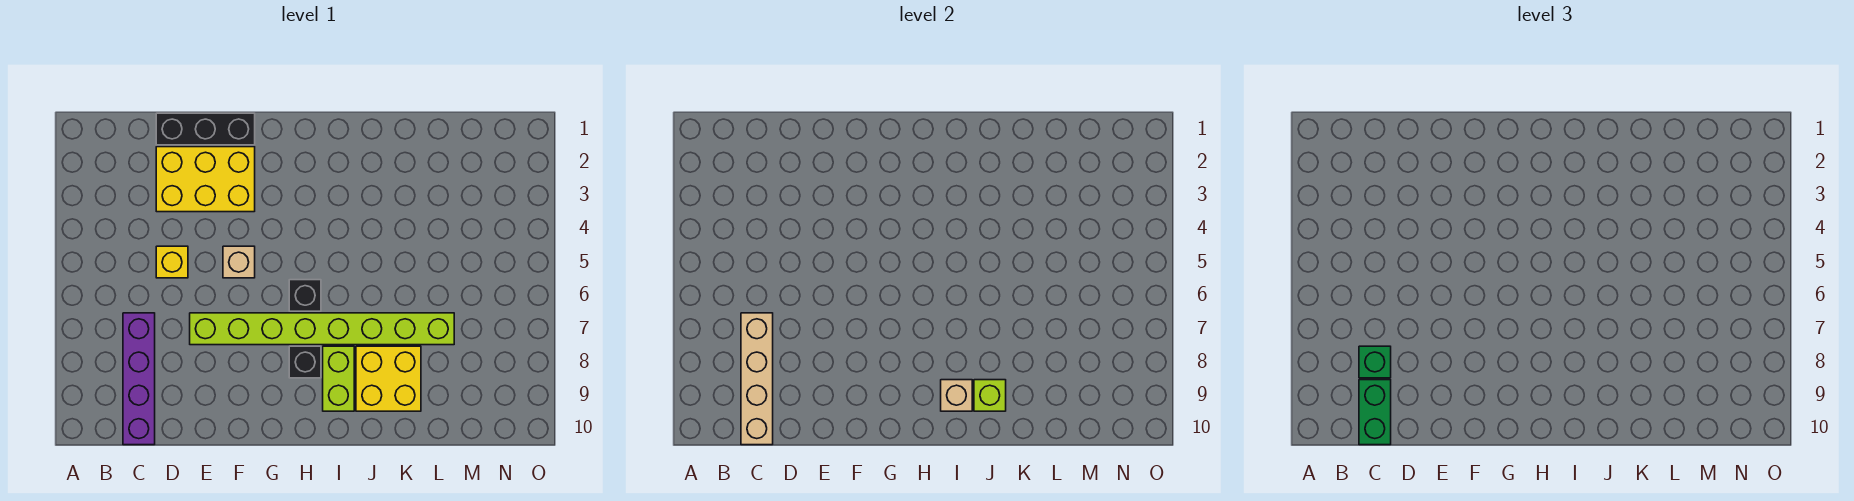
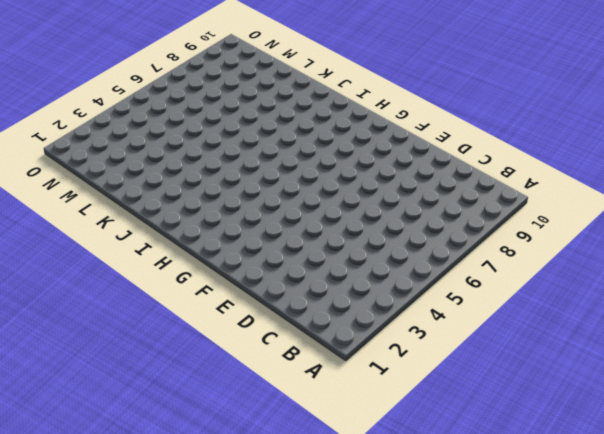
none -> purple brick C7:C10 level 1
none -> black brick D1:F1 level 1
none -> yellow brick D2:F3 level 1

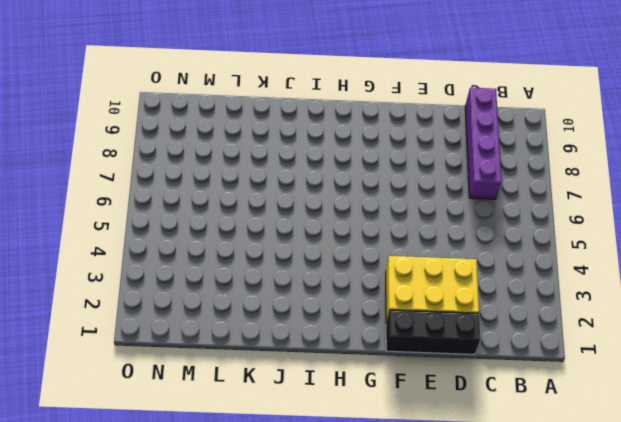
none -> yellow brick D5 level 1
none -> lime brick E7:L7 level 1
none -> tan brick F5 level 1

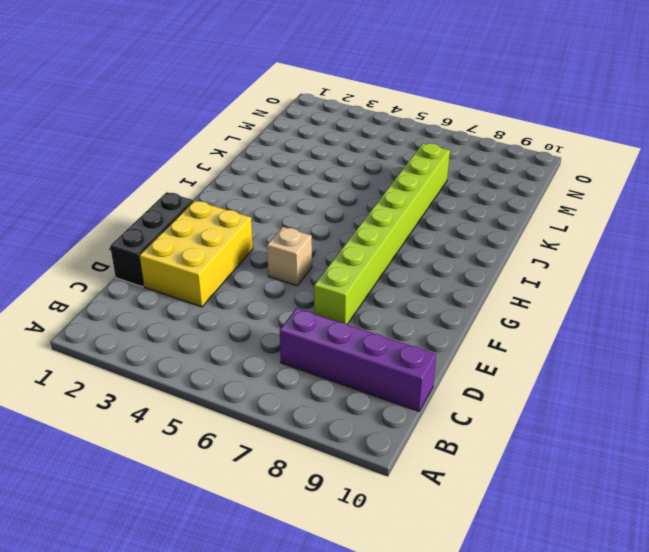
none -> yellow brick D5 level 1
none -> black brick H6 level 1
none -> black brick H8 level 1

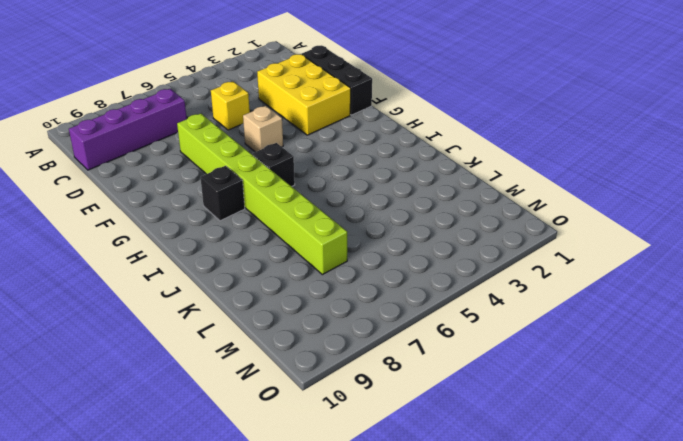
none -> lime brick I8:I9 level 1
none -> yellow brick J8:K9 level 1
none -> tan brick C7:C10 level 2

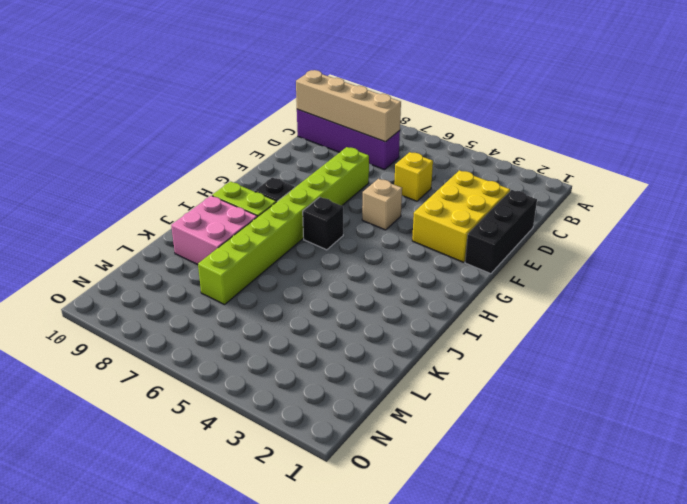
pink brick J8:K9 level 1 -> yellow brick J8:K9 level 1
none -> tan brick I9 level 2
none -> lime brick J9 level 2
none -> green brick C8 level 3

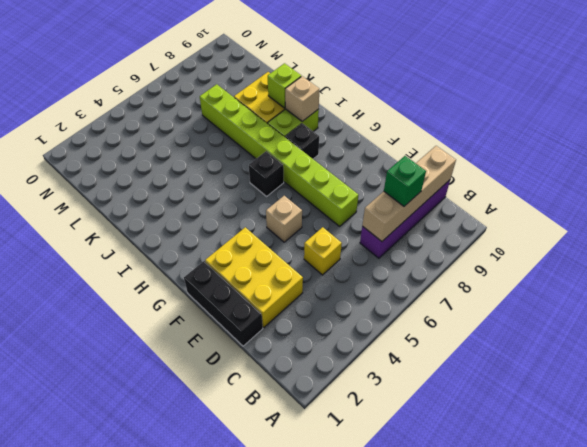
none -> green brick C9:C10 level 3

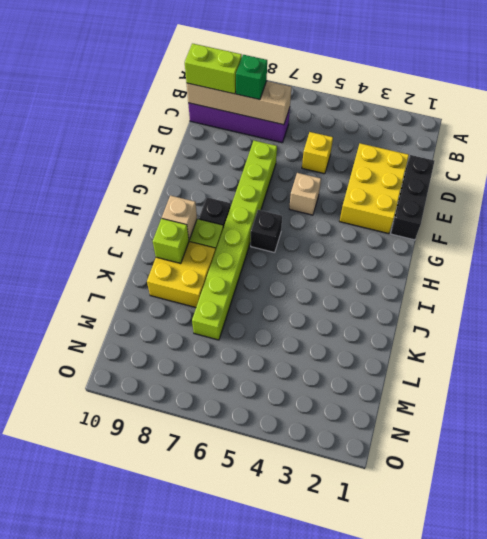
lime brick C9:C10 level 3 -> green brick C9:C10 level 3

